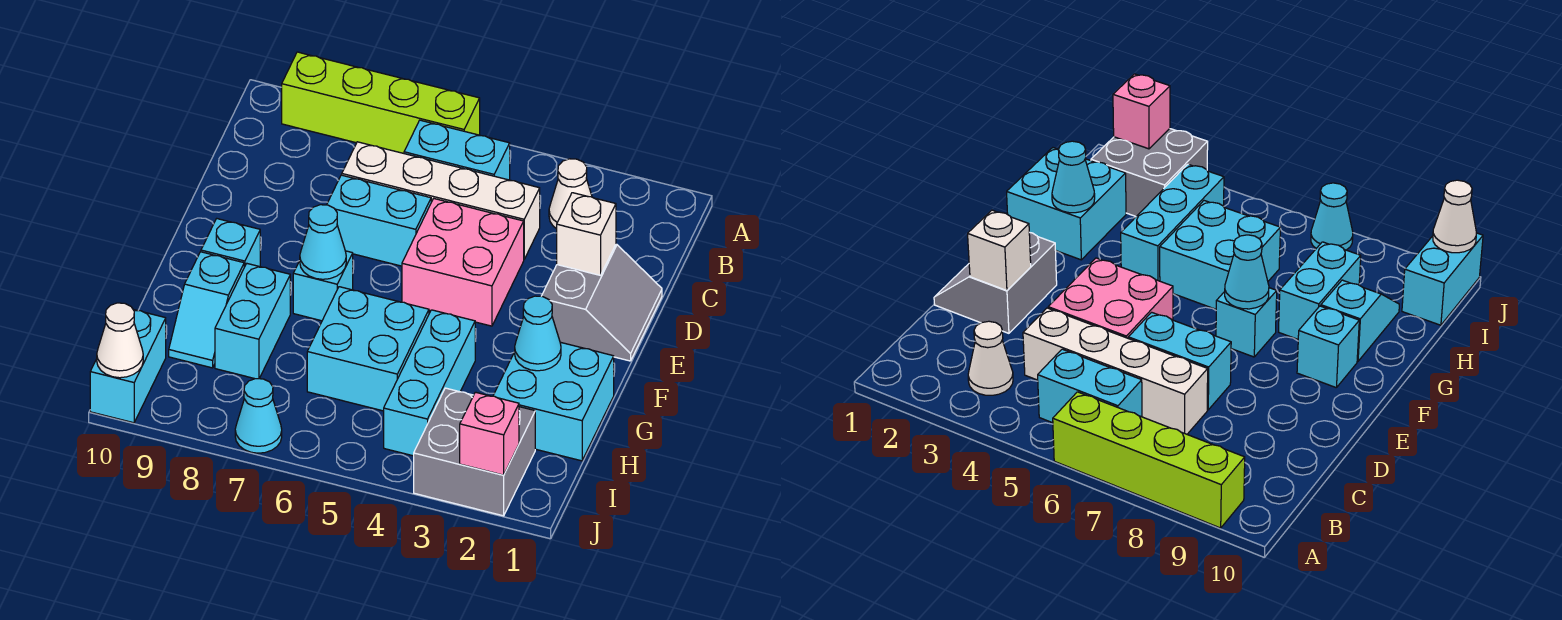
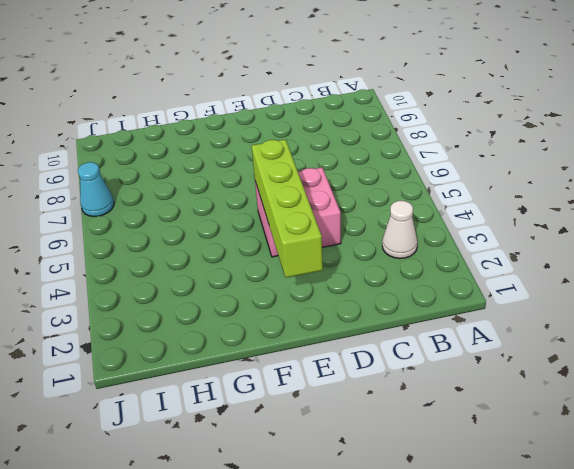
lime brick E2:E5 level 2 -> lime brick A6:A9 level 1
none -> cyan brick B5:B6 level 1
none -> white brick C4:C7 level 1
none -> grey slope D1:E2 level 1 top 2

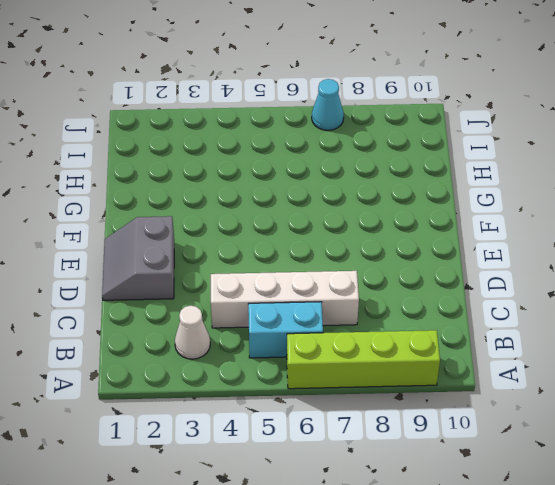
none -> pink brick D4:E5 level 1
none -> cyan brick D6:D7 level 1
none -> cyan brick F7 level 1

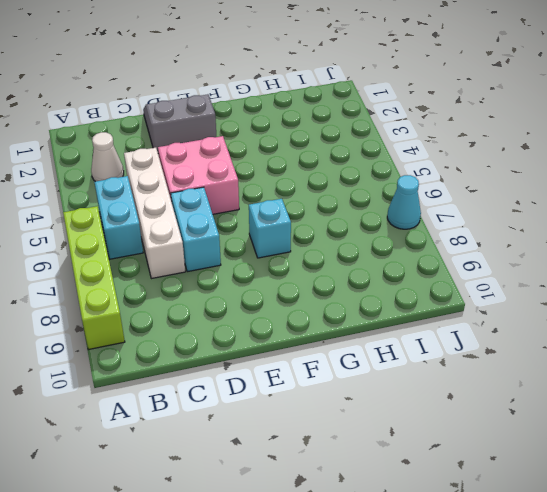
none -> cyan brick F9 level 1
none -> cyan brick G1:H2 level 1
none -> cyan brick G4:I4 level 1

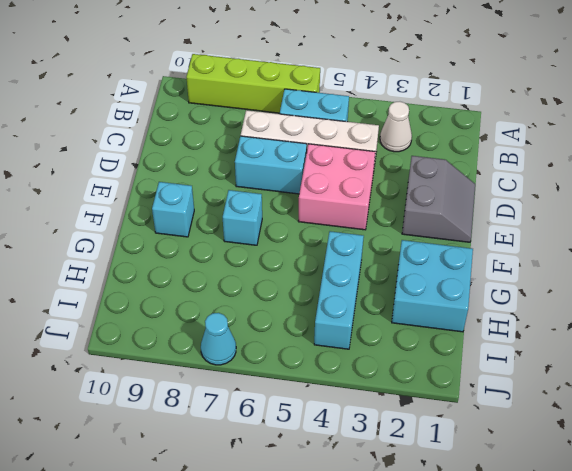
none -> cyan brick G5:H6 level 1
none -> cyan brick G8:H8 level 1
none -> cyan slope G9:H9 level 1 top G

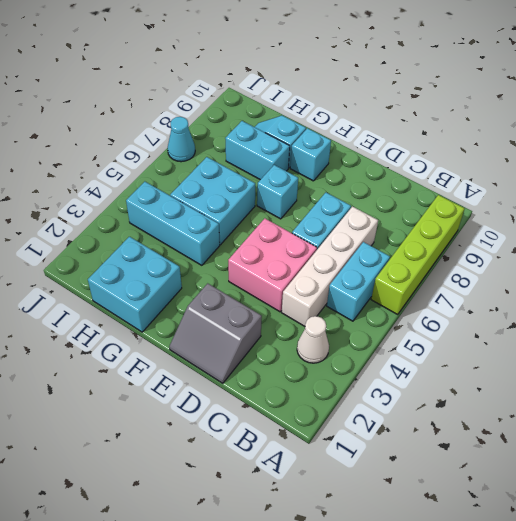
none -> grey brick I2:J3 level 1
none -> cyan brick I10:J10 level 1
none -> white brick D2 level 2

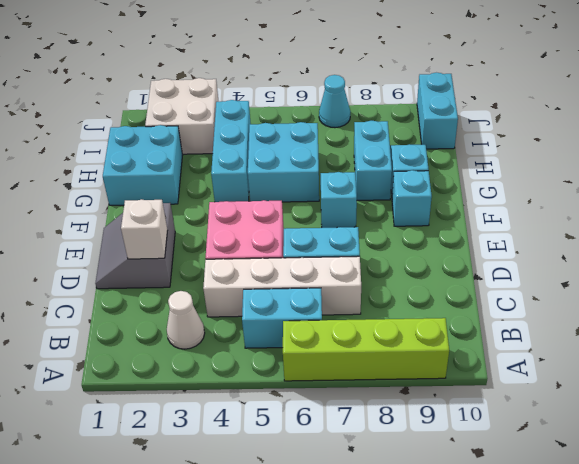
white brick I2:J3 level 1 -> grey brick I2:J3 level 1
none -> cyan cone F7 level 2
none -> cyan cone G2 level 2
none -> pink brick J2 level 2

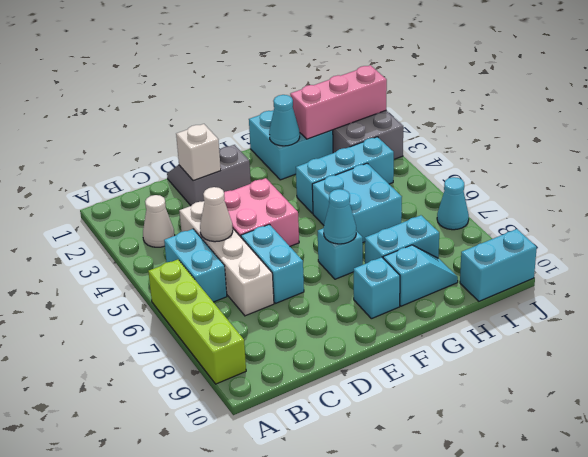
white cone C5 level 2 -> white cone J10 level 2
pink brick H2:J2 level 2 -> pink brick J2 level 2

